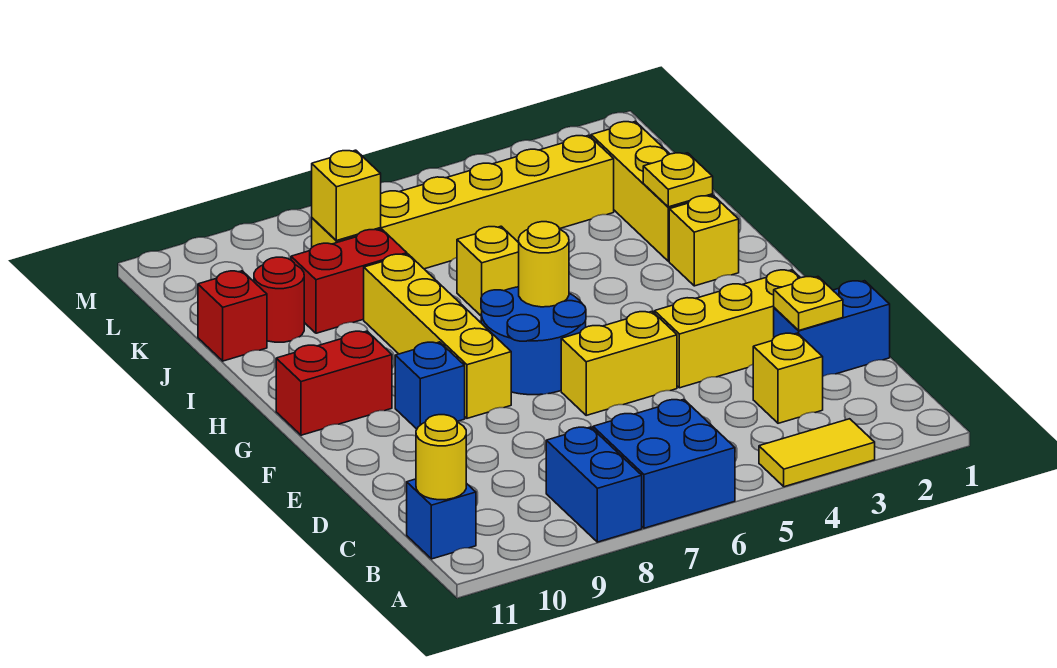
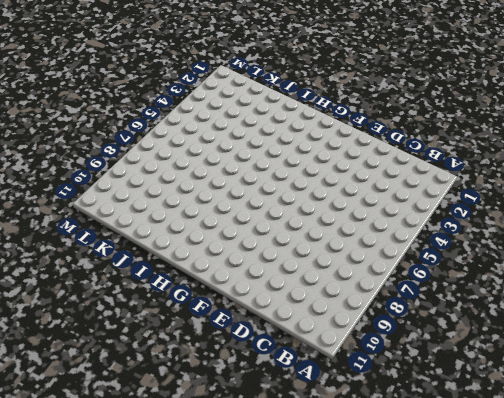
none -> yellow tile A3:A4 level 1
none -> blue brick A6:B7 level 1
none -> blue brick A8:B8 level 1

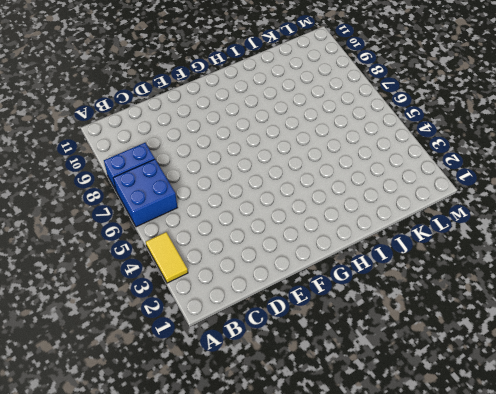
none -> blue brick B11 level 1
none -> yellow brick C3 level 1
none -> blue brick D1:D2 level 1

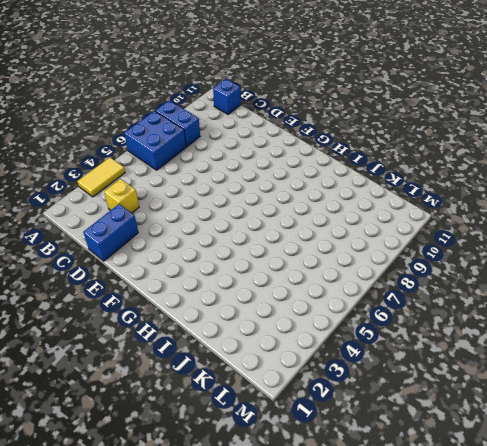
none -> yellow brick E2:E4 level 1
none -> yellow brick E5:E6 level 1
none -> blue round brick F6:G7 level 1

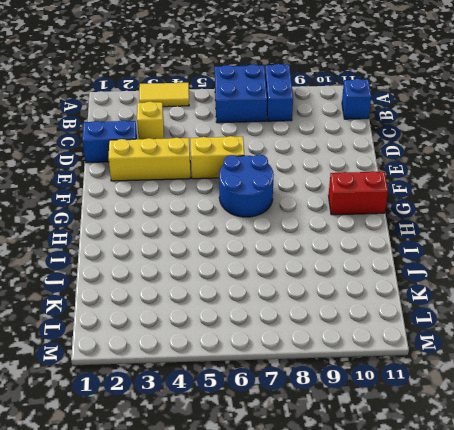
none -> yellow brick F8:I8 level 1
none -> blue brick F9 level 1
none -> yellow brick H2 level 1

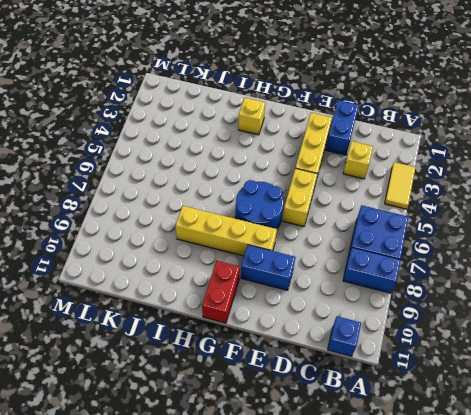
blue brick E9:F9 level 1 -> blue brick F9 level 1
none -> yellow brick I2:K2 level 1
none -> yellow brick I6 level 1
none -> red brick J8:J9 level 1

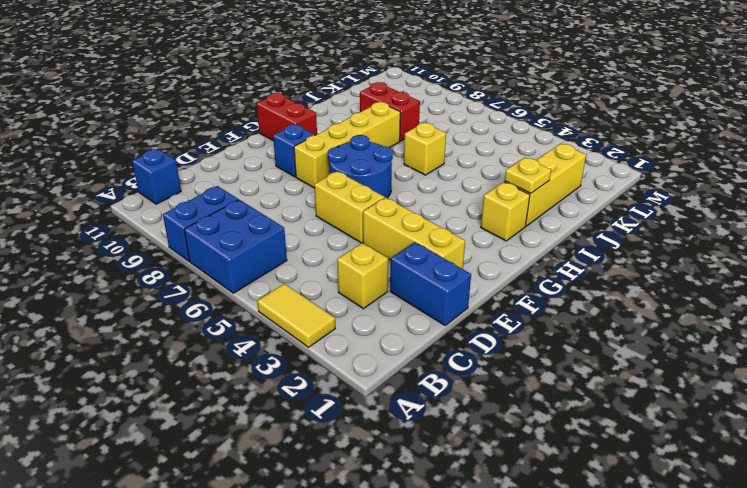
none -> red round brick J10 level 1
none -> red brick J11 level 1
none -> yellow brick K3:K8 level 1

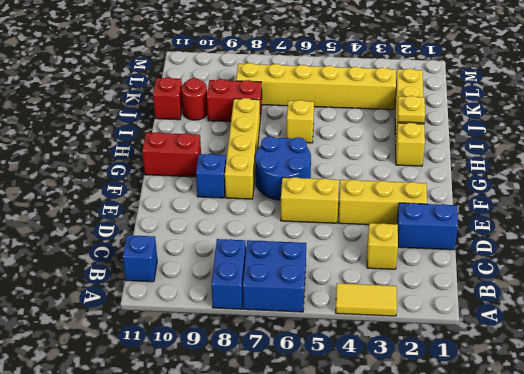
none -> yellow round brick B11 level 2
none -> yellow plate D2 level 2
none -> yellow round brick G6 level 2

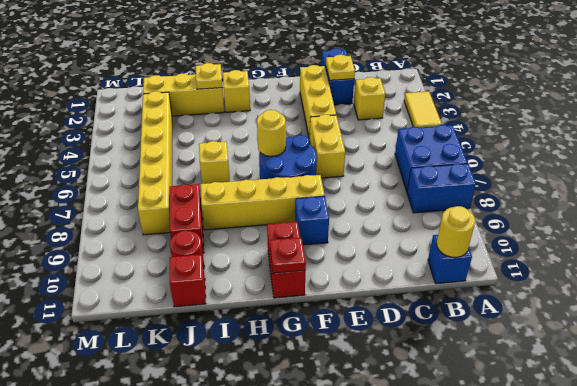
red plate G11 level 2 -> none
none -> yellow brick K8 level 2

